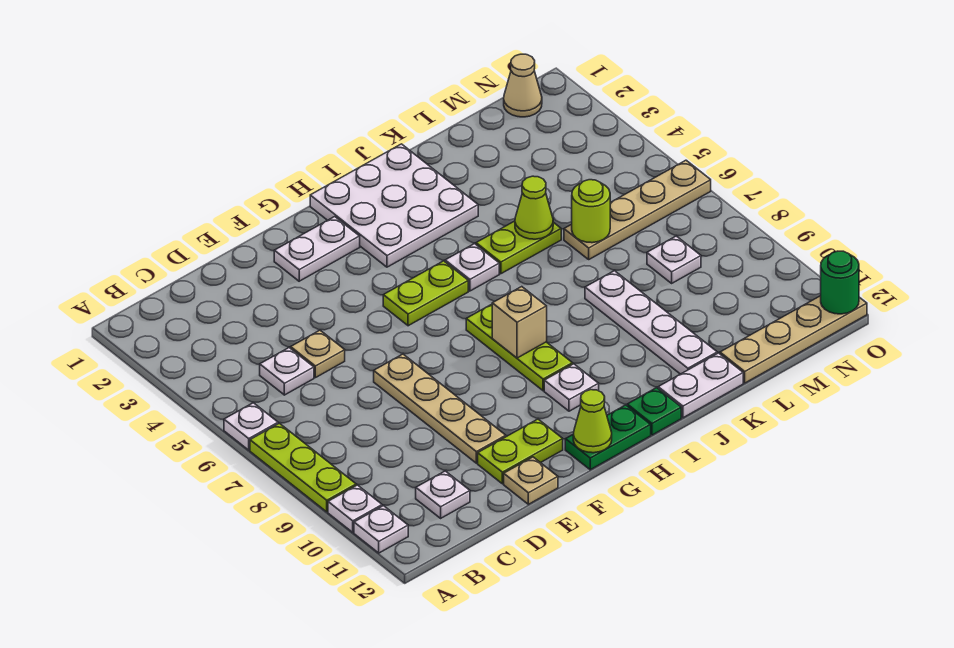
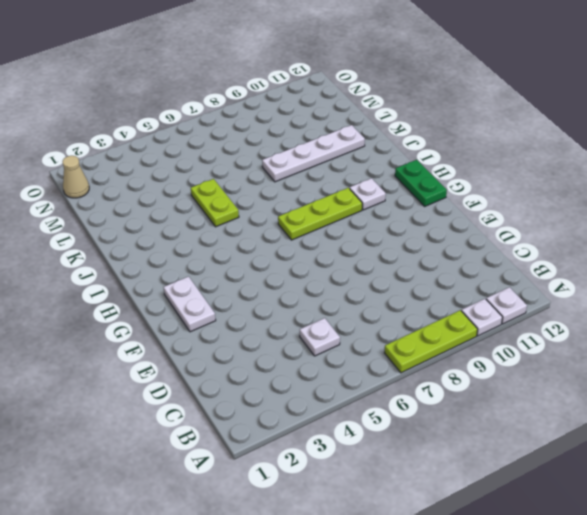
none -> white plate A6 level 1
none -> white plate C11 level 1
none -> tan plate D5 level 1
none -> tan plate E7:E10 level 1

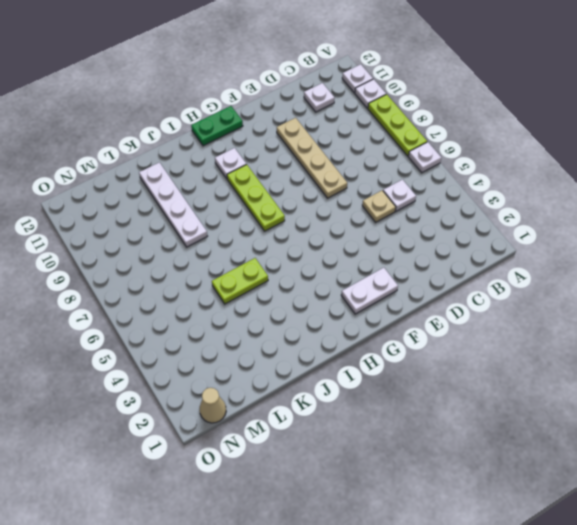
none -> lime plate E11:F11 level 1
none -> tan plate E12 level 1
none -> lime plate G5:H5 level 1
none -> white plate H1:J3 level 1

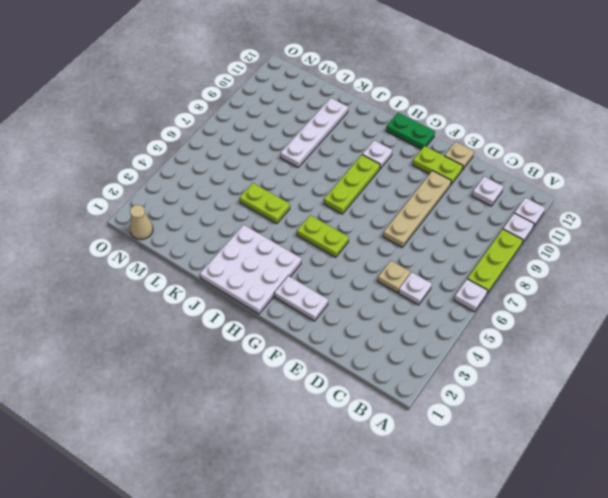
none -> white plate I5 level 1
none -> green plate I12 level 1
none -> white plate J12:K12 level 1
none -> tan plate L6:O6 level 1

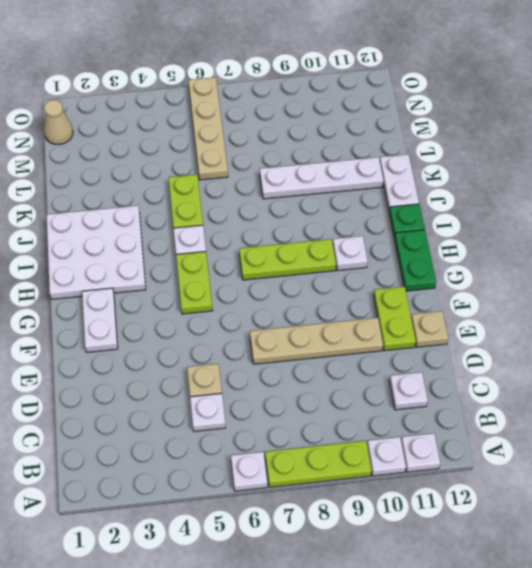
none -> tan plate L12:O12 level 1
none -> white plate M8 level 1
none -> lime cone G12 level 2
none -> tan brick H8 level 2

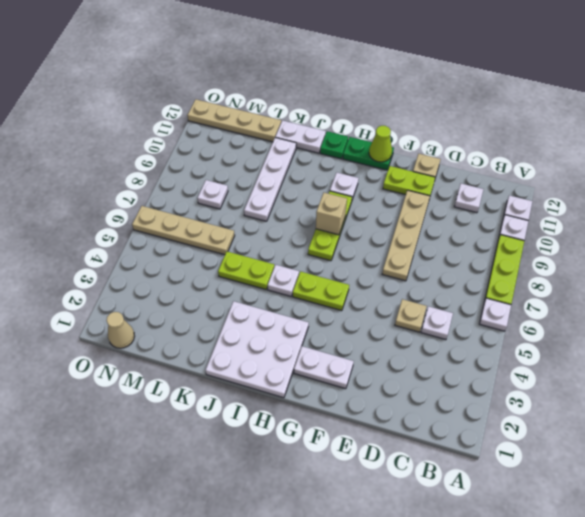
none -> lime cone K5 level 2
none -> lime round brick L6 level 2
none -> green round brick O12 level 2

